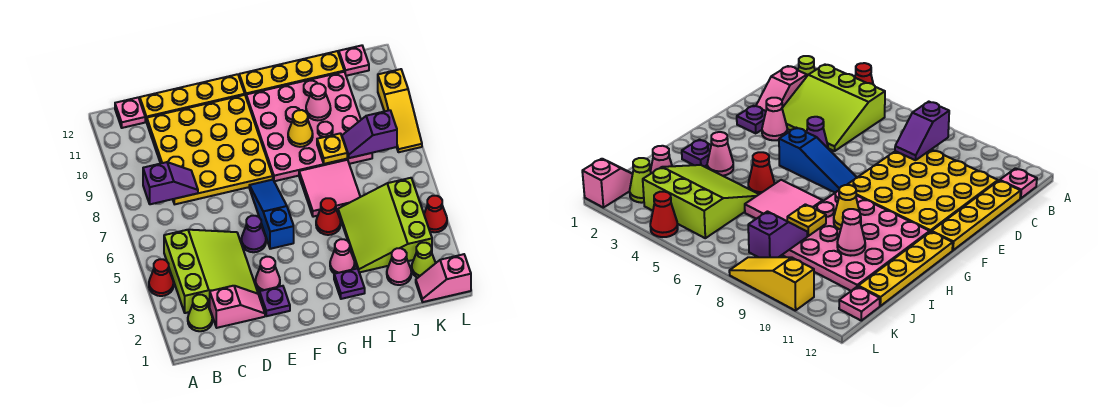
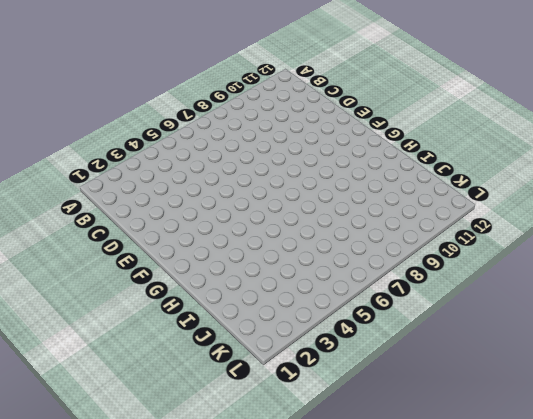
none -> red cone A4 level 1
none -> lime cone B2 level 1
none -> lime slope B3:D5 level 1 top B

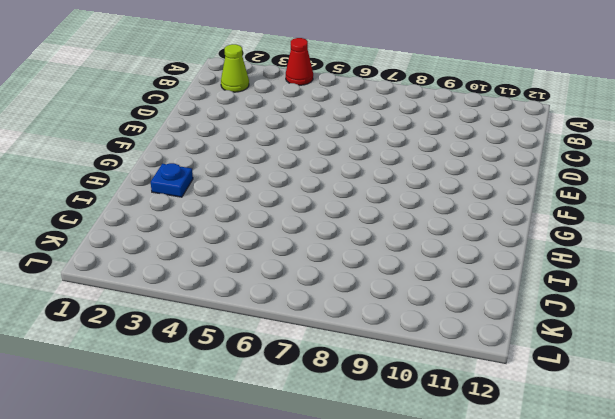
blue plate H2 level 1 -> purple plate H2 level 1
none -> lime slope B3:D5 level 1 top B
none -> pink plate B12 level 1
none -> pink slope C2:D2 level 1 top C

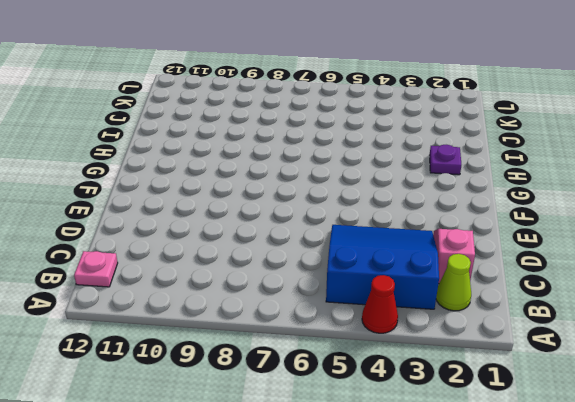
blue slope B3:D5 level 1 top B -> lime slope B3:D5 level 1 top B
none -> yellow plate C8:F11 level 1
none -> yellow plate C12:F12 level 1
none -> purple plate E2 level 1

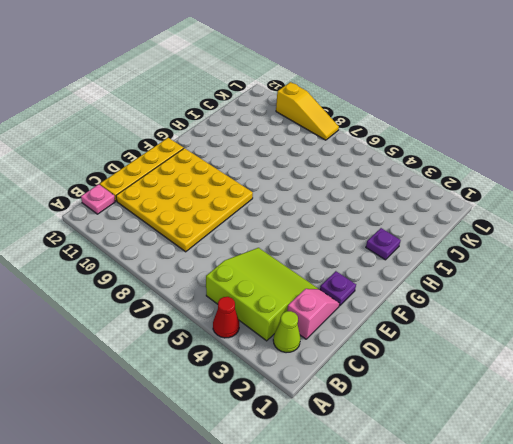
none -> pink cone E3 level 1
none -> purple cone E5 level 1
none -> blue slope F5:F7 level 1 top 5

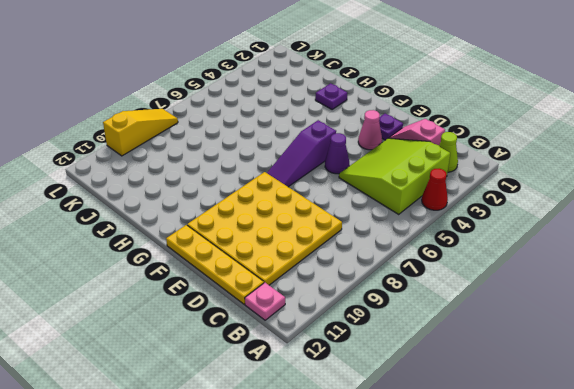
purple slope F5:F7 level 1 top 5 -> blue slope F5:F7 level 1 top 5
none -> pink plate G8:J11 level 1
none -> yellow plate G12:J12 level 1
none -> pink cone H3 level 1

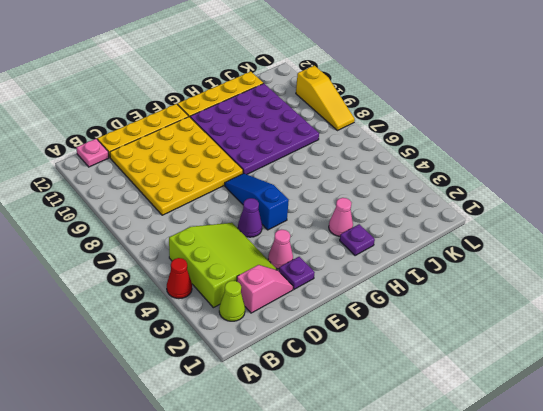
purple plate G8:J11 level 1 -> pink plate G8:J11 level 1
none -> red cone H5 level 1
none -> pink tile H6:I7 level 1
none -> lime slope I3:K5 level 1 top K

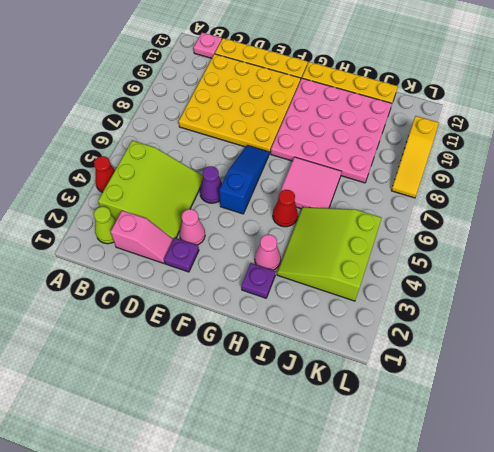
none -> pink cone J2 level 1
none -> pink slope K1:L1 level 1 top L
none -> lime cone K2 level 1

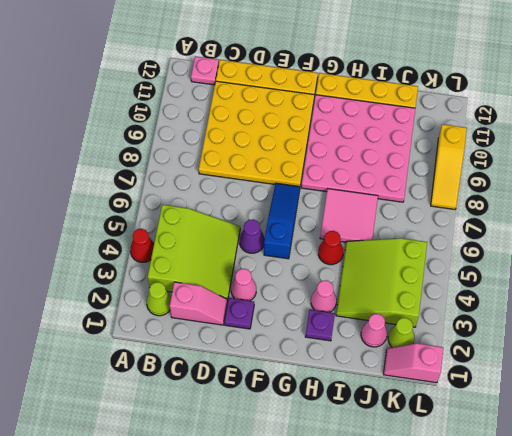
none -> pink plate K12 level 1
none -> red cone L4 level 1
none -> purple slope B8:C8 level 2 top B

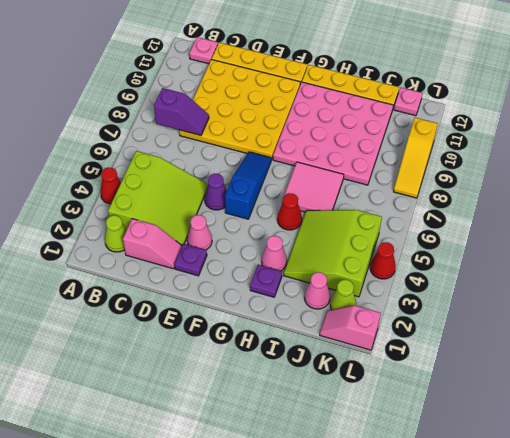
none -> yellow cone H9 level 2
none -> yellow plate I8 level 2
none -> pink cone I10 level 2

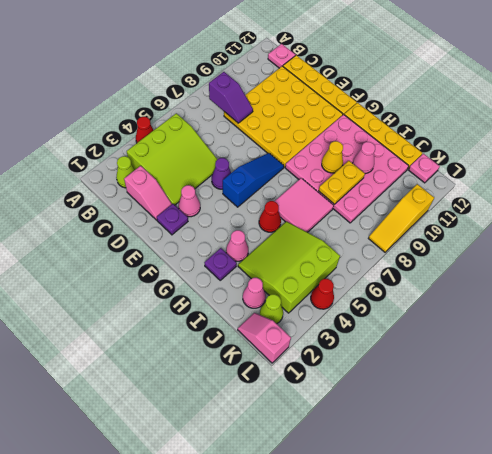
yellow plate I8:I9 level 2 -> yellow plate I8 level 2
none -> purple slope J8:K8 level 2 top K

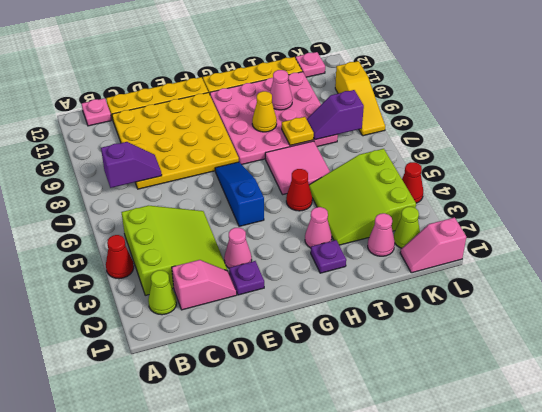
none -> purple cone E5 level 1

